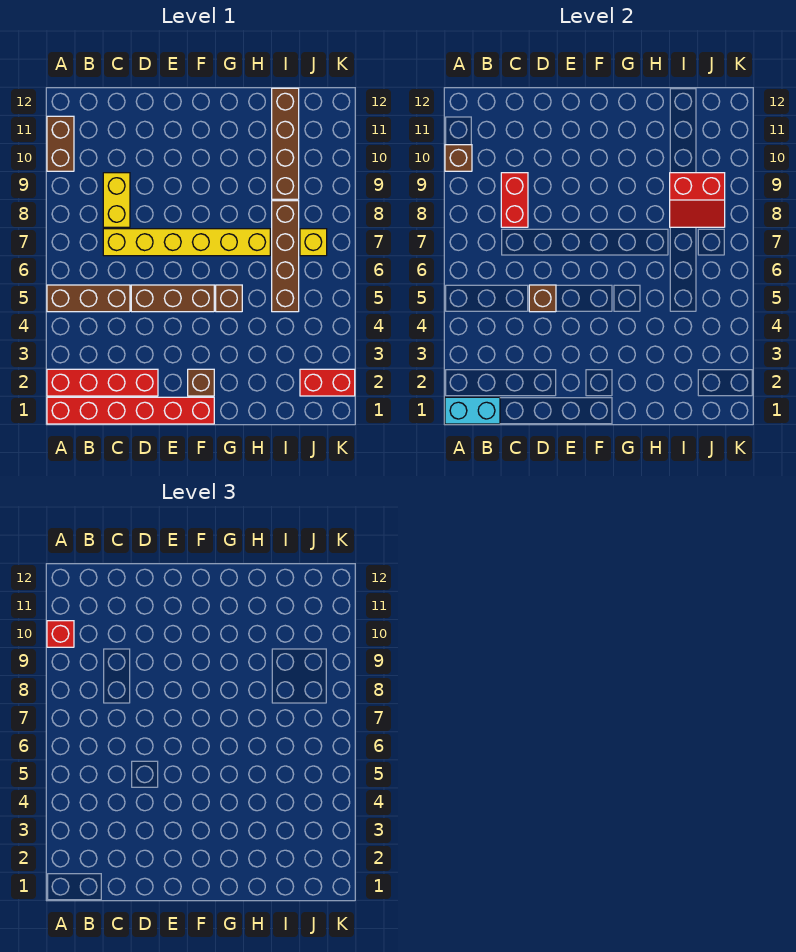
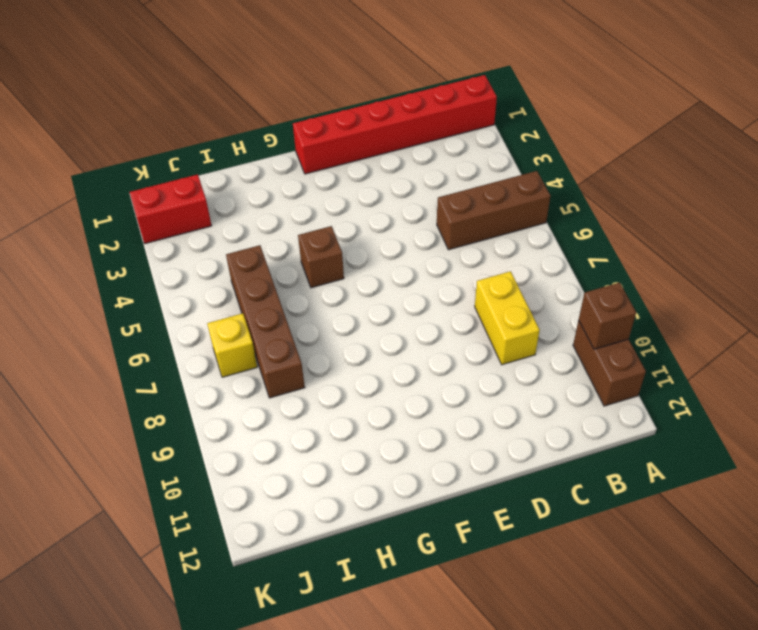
none -> red brick A2:D2 level 1
none -> yellow brick C7:H7 level 1
none -> brown brick D5:F5 level 1

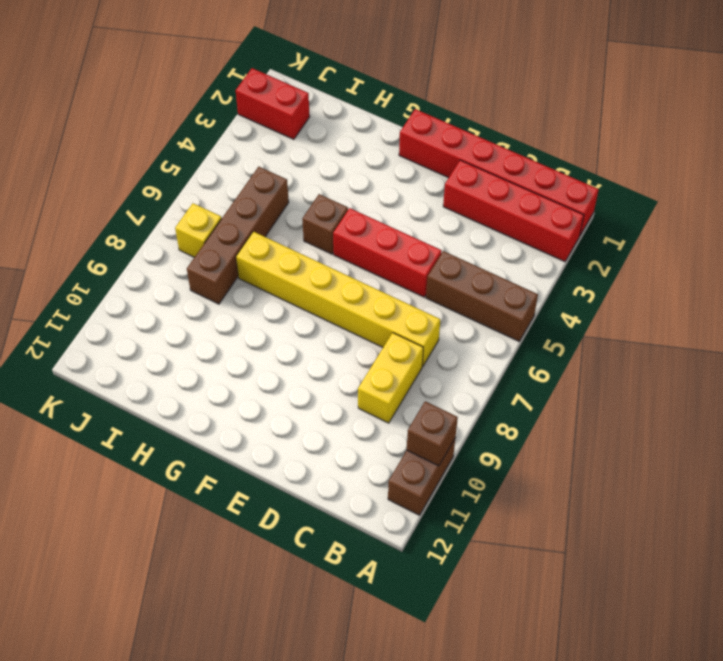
red brick D5:F5 level 1 -> brown brick D5:F5 level 1
none -> brown brick F2 level 1
none -> brown brick I9:I12 level 1
none -> cyan brick A1:B1 level 2

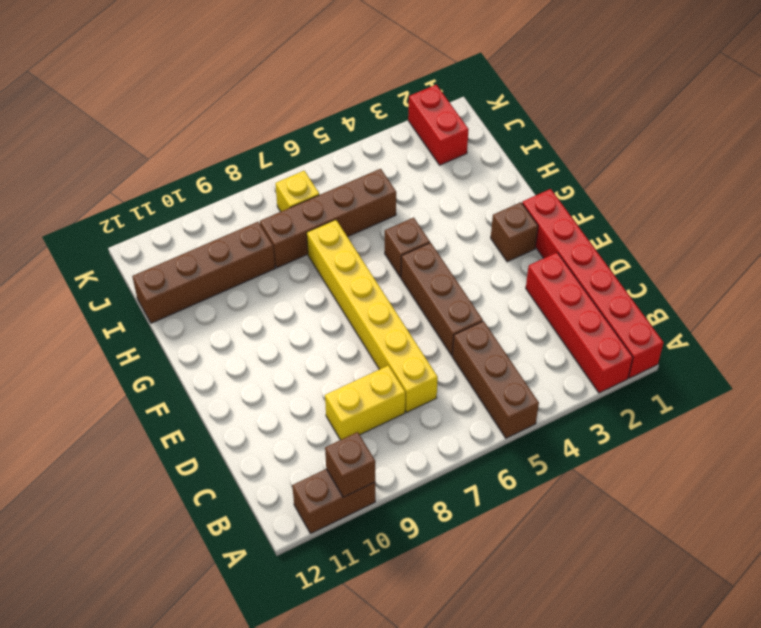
none -> cyan brick A1:B1 level 2
none -> red brick C8:C9 level 2
none -> brown brick D5 level 2

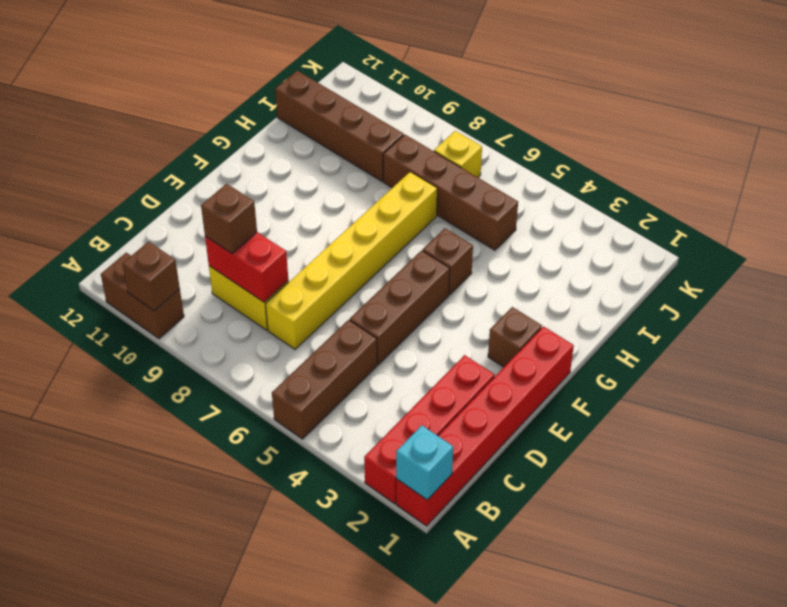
cyan brick A1 level 2 -> cyan brick A1:B1 level 2
brown brick C9 level 3 -> brown brick D5 level 2
none -> red brick J2:K2 level 1
none -> red slope I8:J9 level 2 top 9
none -> red brick A10 level 3

